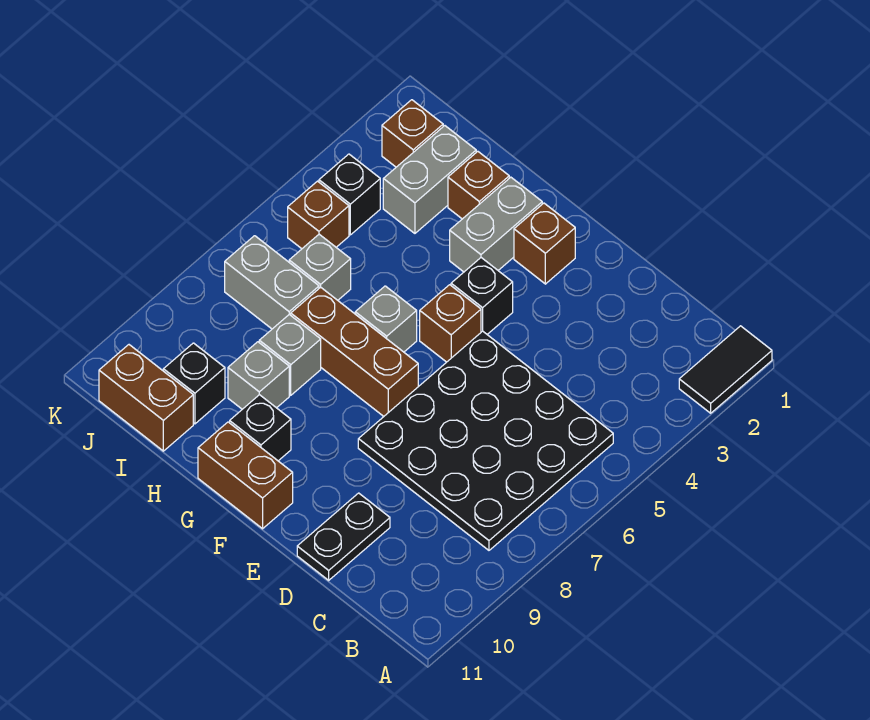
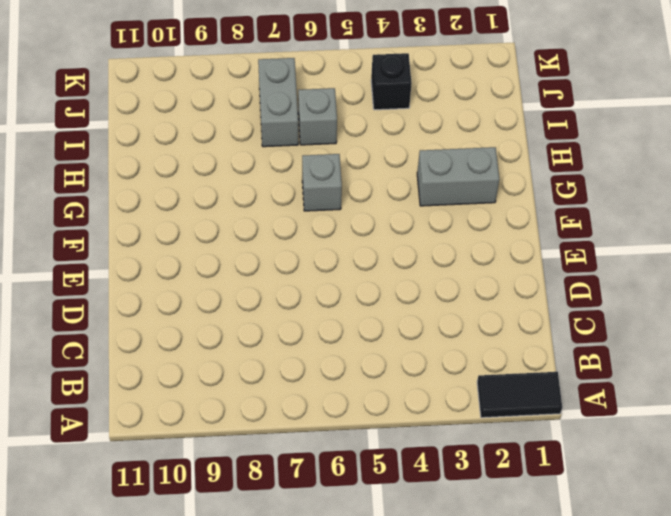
none -> black plate B5:E8 level 1
none -> black plate D10:D11 level 1
none -> brown brick F2 level 1

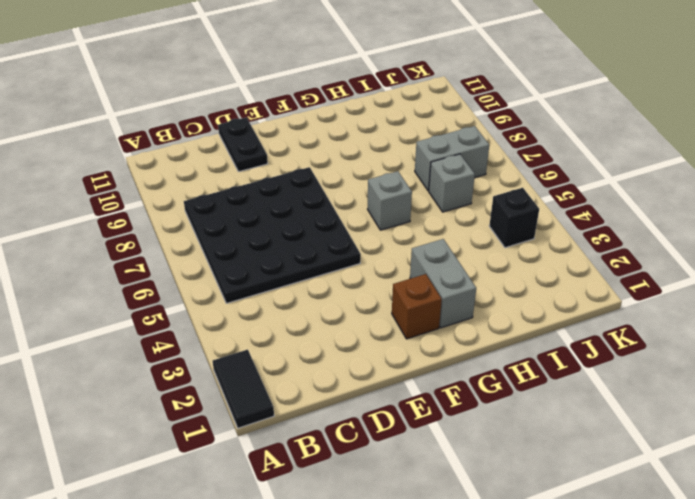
none -> black brick F4 level 1
none -> brown brick F5 level 1
none -> brown brick F7:H7 level 1

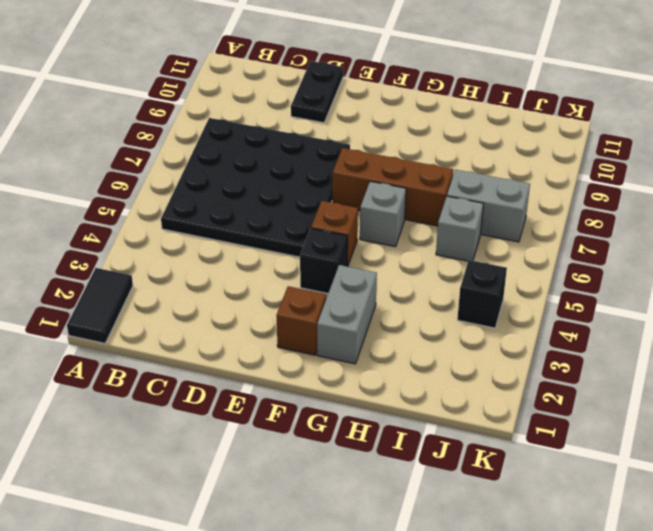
none -> brown brick F11:G11 level 1
none -> black brick G10 level 1
none -> brown brick H2 level 1

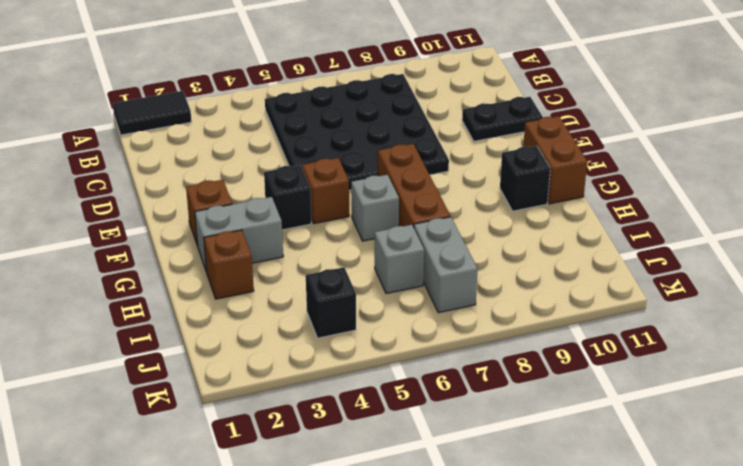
none -> grey brick H8 level 1
none -> grey brick H9 level 1
none -> grey brick I2:I3 level 1

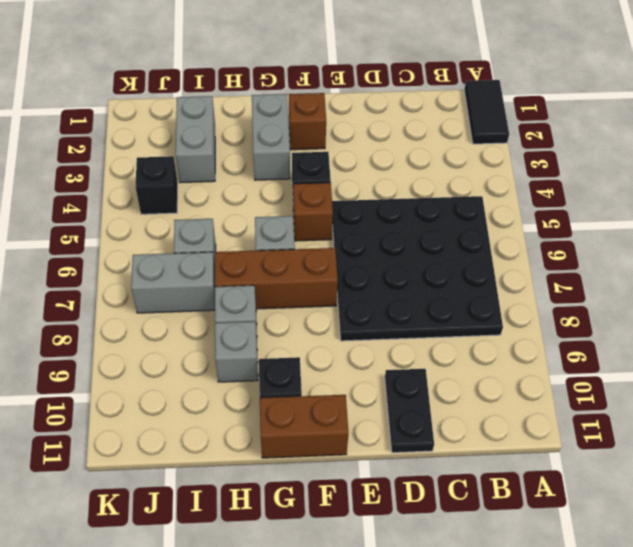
none -> brown brick H2 level 1
none -> black brick I10 level 1
none -> brown brick I11:J11 level 1

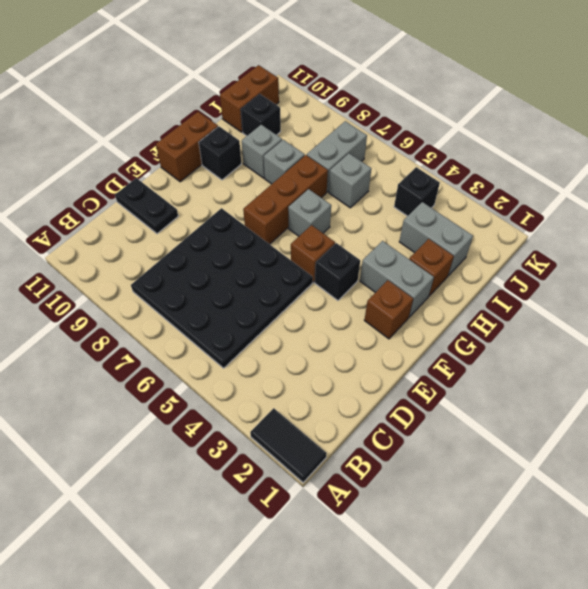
none -> brown brick J2 level 1
none -> brown brick J5 level 1

